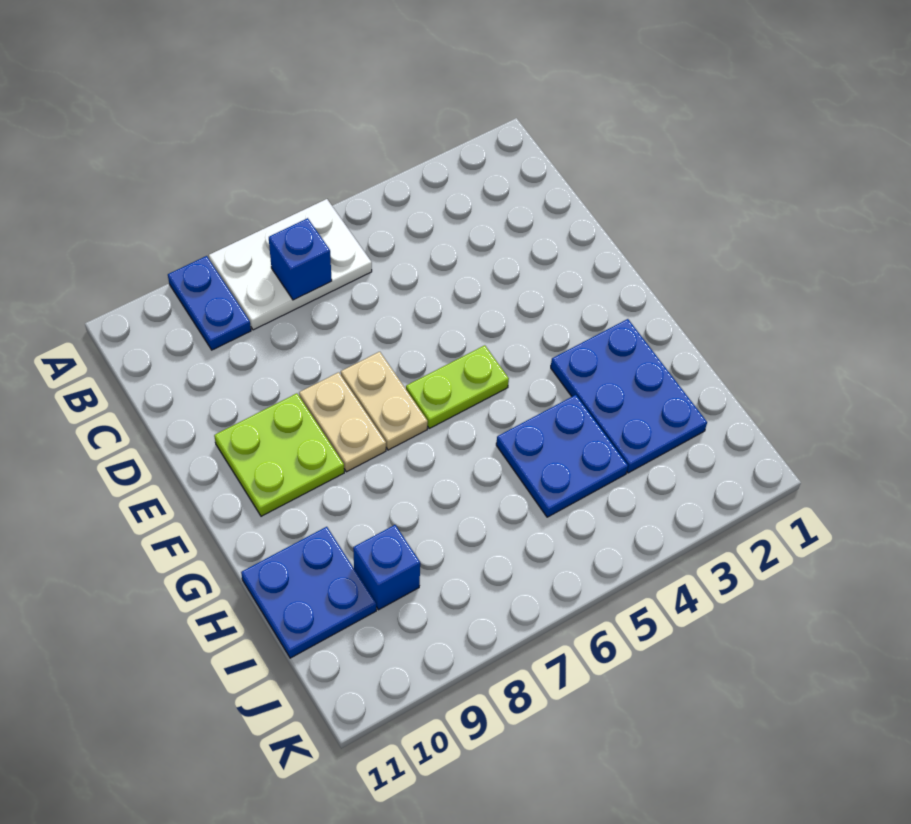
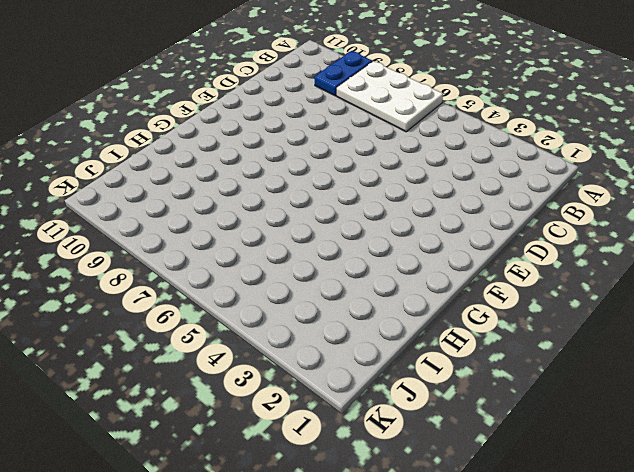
none -> tan plate E7:F7 level 1
none -> tan plate E8:F8 level 1

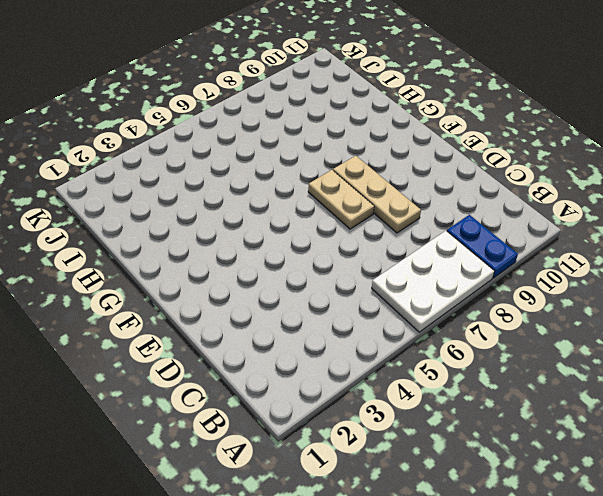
tan plate D8:F8 level 1 -> tan plate E8:F8 level 1
none -> lime plate E9:F10 level 1
none -> lime plate F5:F6 level 1

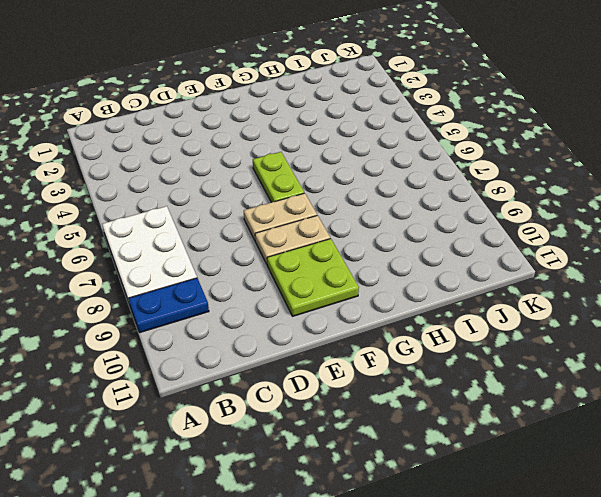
none -> blue plate G2:I3 level 1
none -> blue plate H4:I5 level 1

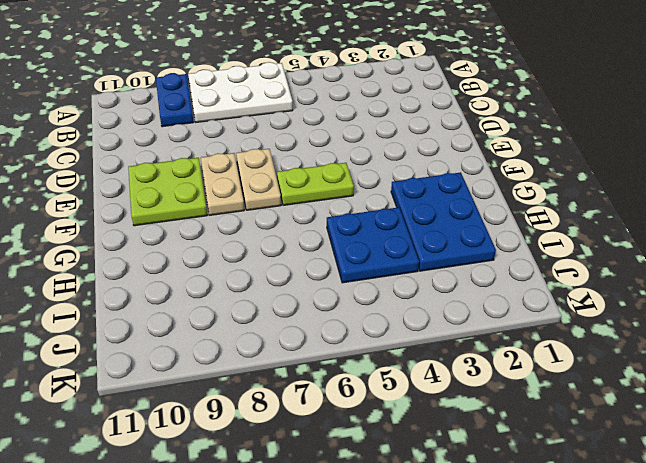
none -> blue plate H10:I11 level 1
none -> blue brick I9 level 1

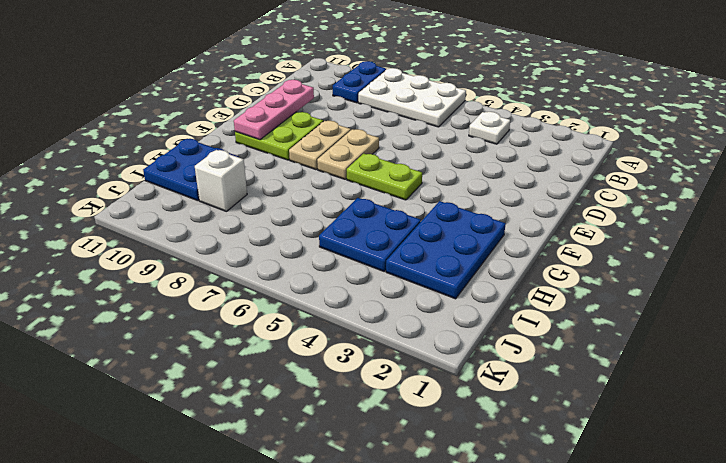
white plate B4 level 1 -> none
pink plate D10:F10 level 2 -> none
white brick I9 level 1 -> blue brick I9 level 1
none -> blue brick B7 level 2

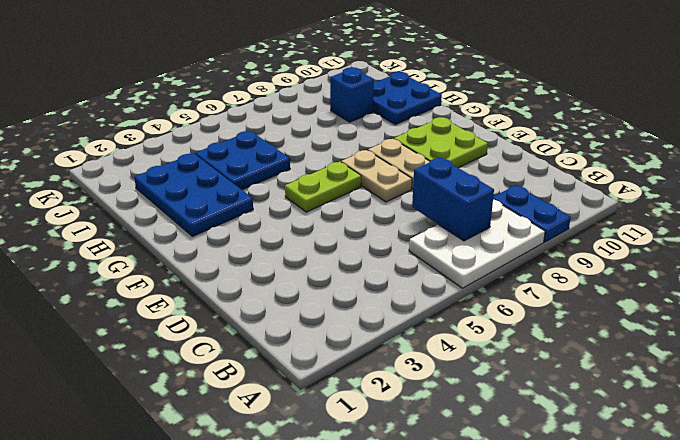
blue brick B7:C7 level 2 -> blue brick B7 level 2

